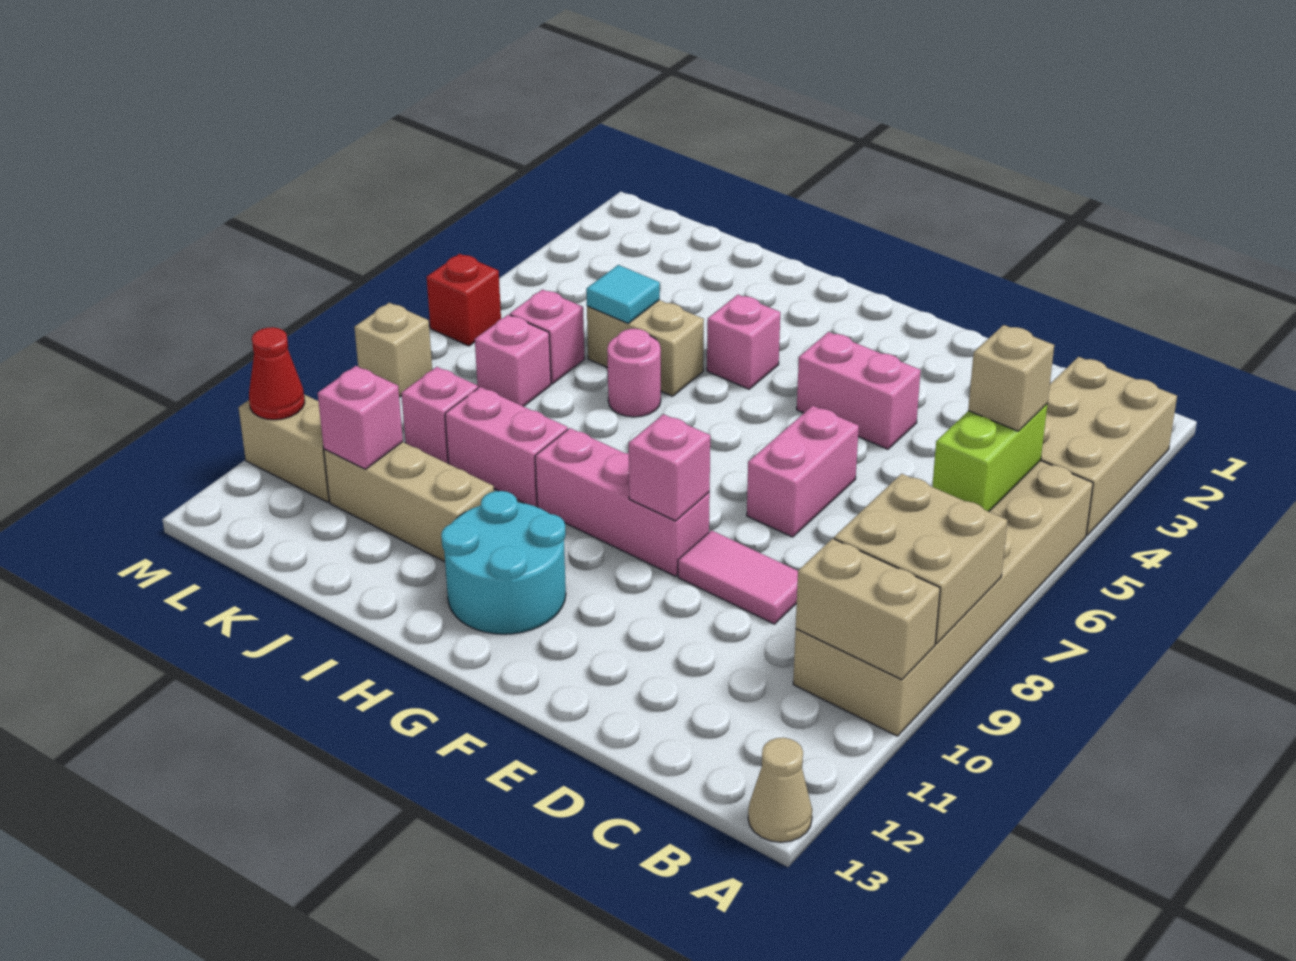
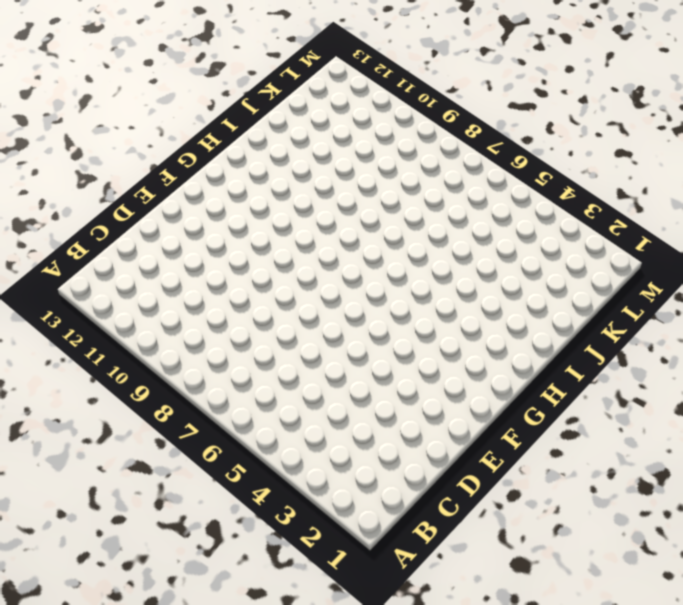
none -> tan brick A2:B4 level 1
none -> tan brick A5:B10 level 1
none -> tan cone A13 level 1

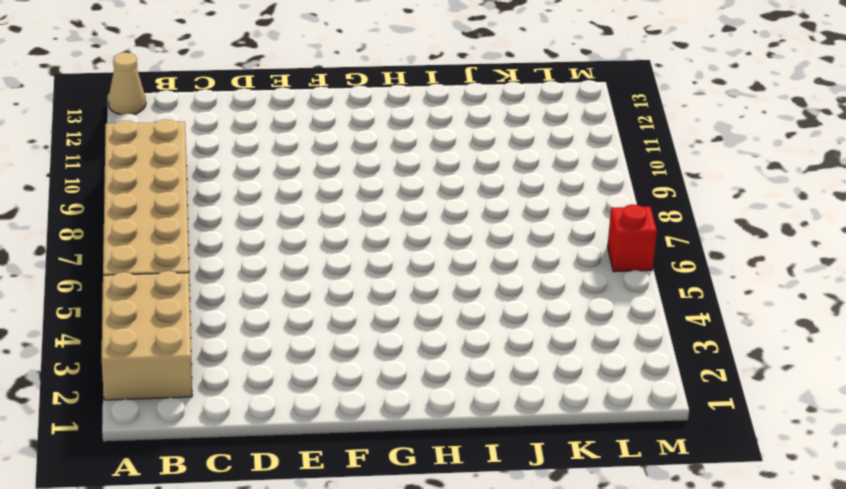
none -> pink tile D9:E9 level 1
none -> pink brick E4:F4 level 1
none -> pink brick E6:E7 level 1

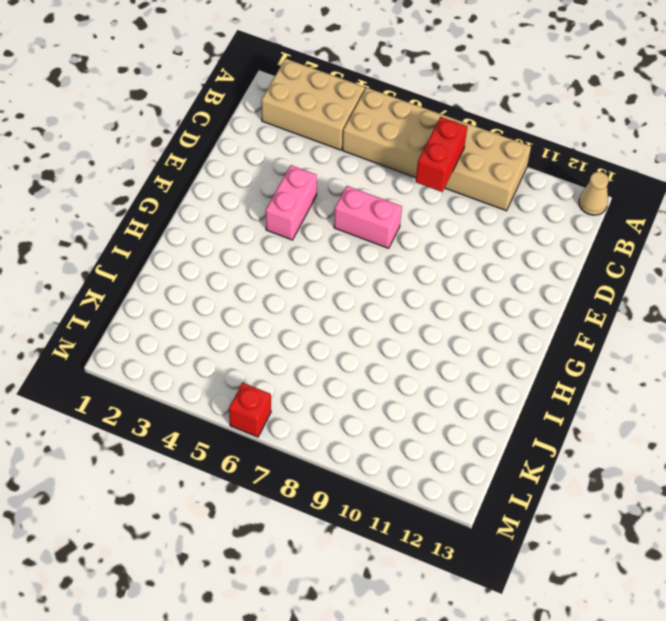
red brick B8:C8 level 2 -> tan brick A8:B9 level 2
none -> pink tile D9:E9 level 1
none -> pink brick F9:H9 level 1
none -> cyan round brick G11:H12 level 1

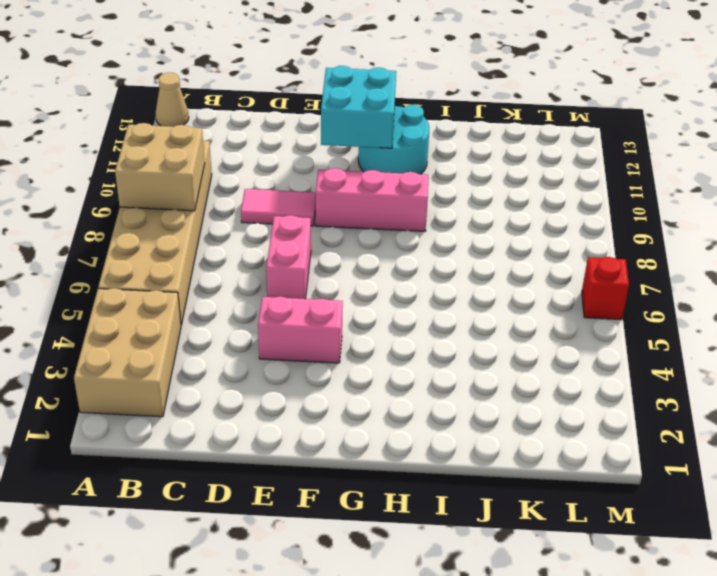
cyan brick F11:G12 level 2 -> none
none -> pink brick H4 level 1
none -> tan brick I5:J5 level 1
none -> pink round brick I6 level 1

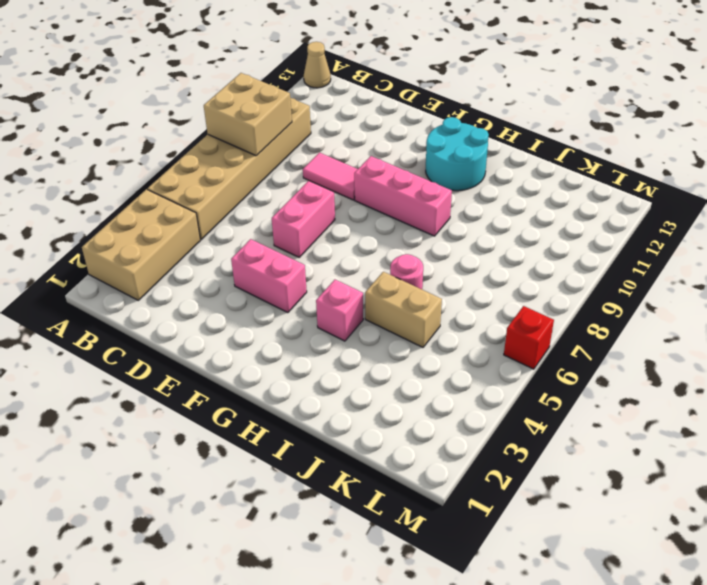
none -> pink brick I9:J9 level 1
none -> tan brick I11:K11 level 1
none -> pink brick K6 level 1

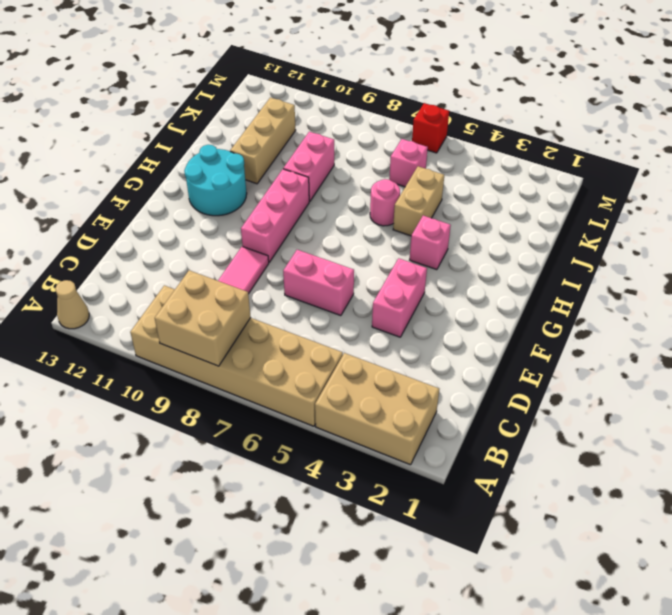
none -> pink brick K7 level 1
none -> pink brick K9 level 1
none -> tan brick L11:M11 level 1

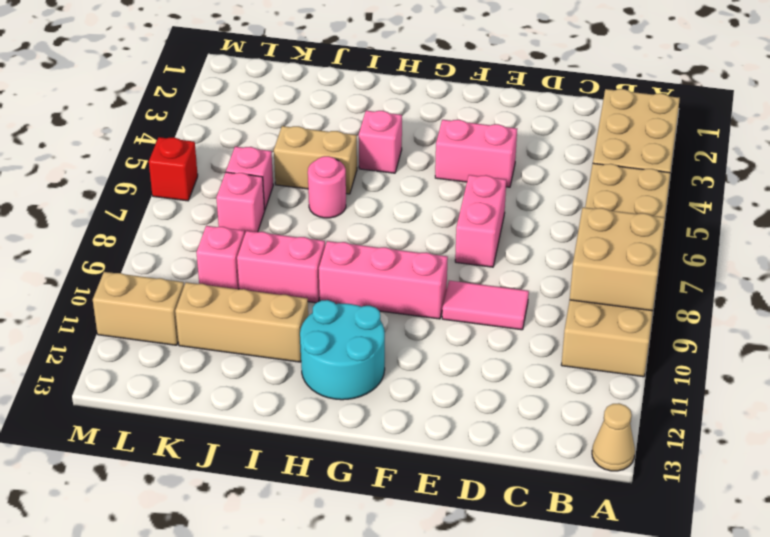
none -> tan brick M8 level 1
none -> tan brick A10:B10 level 2
none -> lime brick B5:B6 level 2

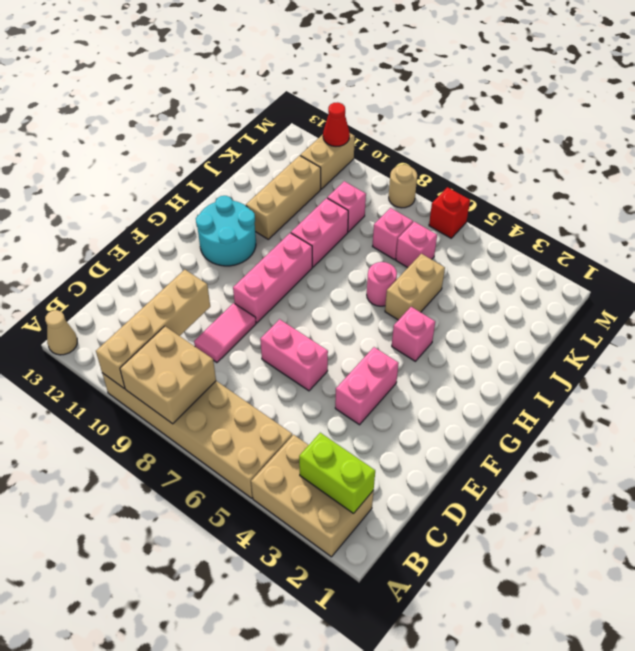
tan brick A10:D10 level 2 -> tan brick A10:B10 level 2
lime brick B2:B3 level 2 -> lime brick B5:B6 level 2
tan round brick M8 level 1 -> tan brick M8 level 1
none -> pink brick F9 level 2
none -> cyan tile J5 level 2
none -> pink brick K11 level 2

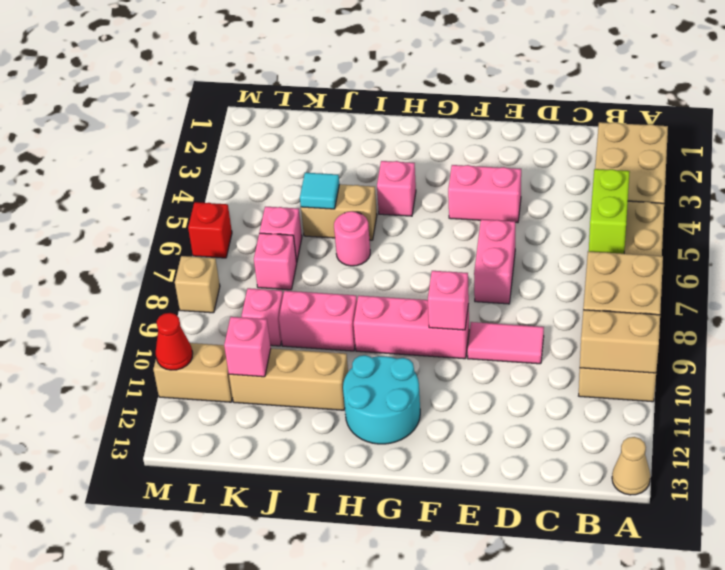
none -> tan brick B5 level 3

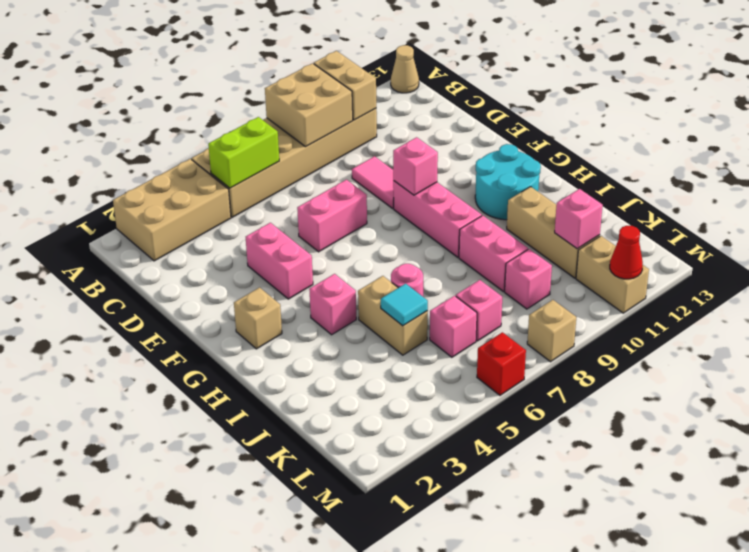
tan brick G2 level 1 -> tan brick B5 level 3

